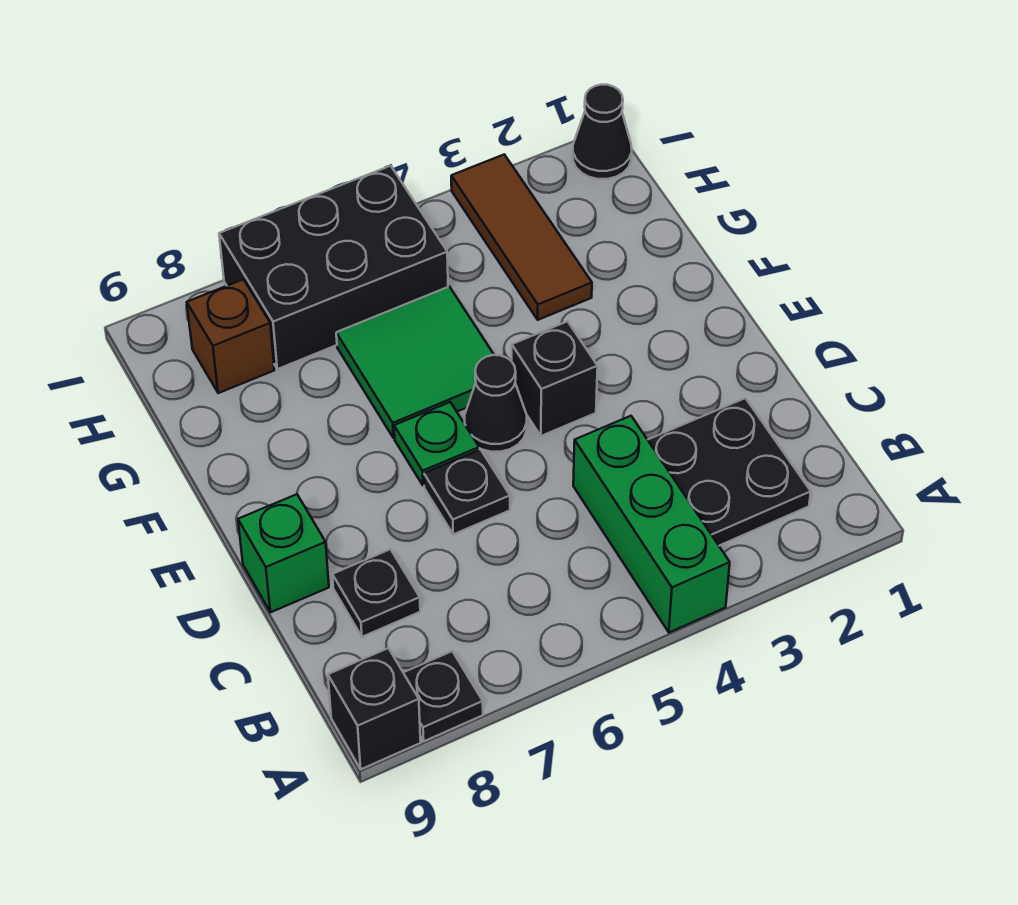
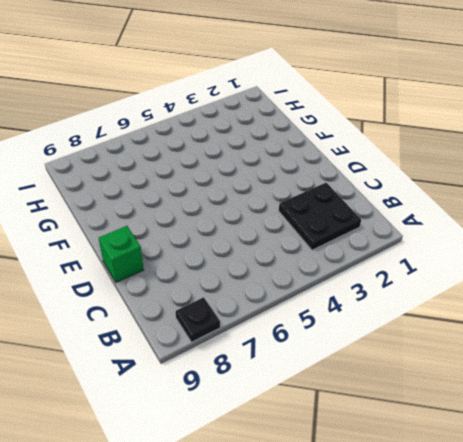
none -> green brick A4:C4 level 1
none -> black brick A9 level 1
none -> black plate C8 level 1

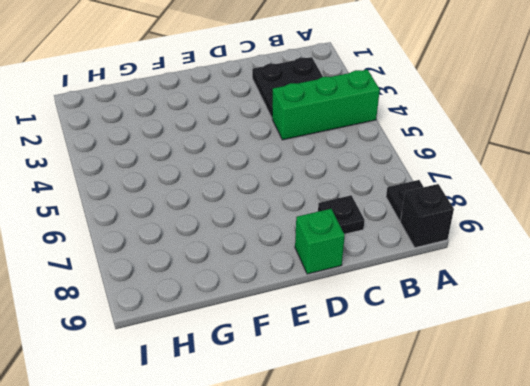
none -> black plate D6 level 1
none -> black brick E4 level 1
none -> black cone E5 level 1

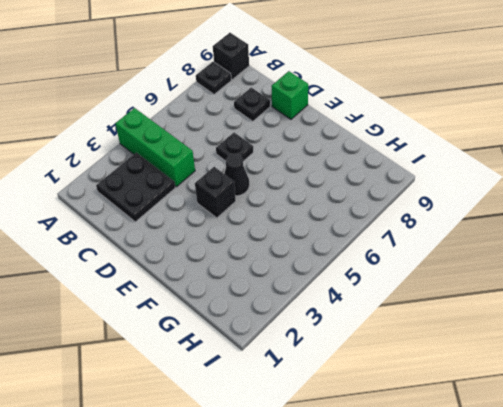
none -> green plate E6 level 1
none -> green tile F5:G6 level 1
none -> brown tile G3:I3 level 1

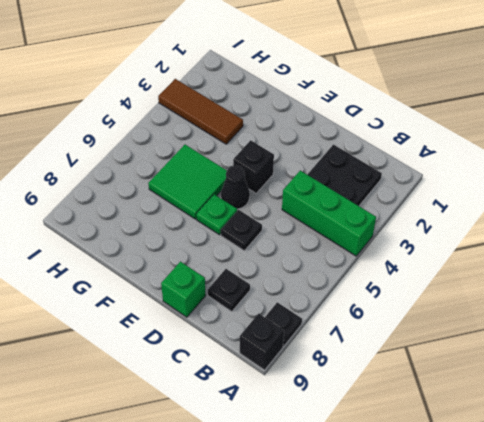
none -> black brick H5:I7 level 1
none -> brown brick H8 level 1
none -> black cone I1 level 1

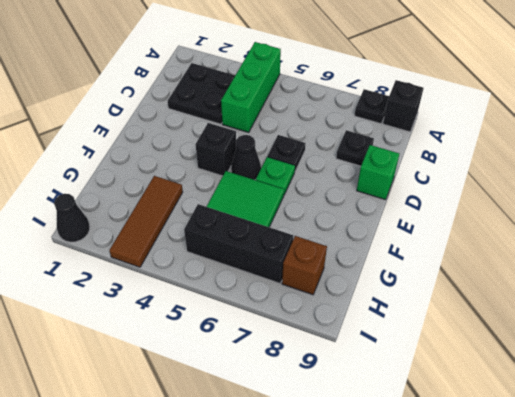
black brick H5:H7 level 1 -> black brick H5:I7 level 1

